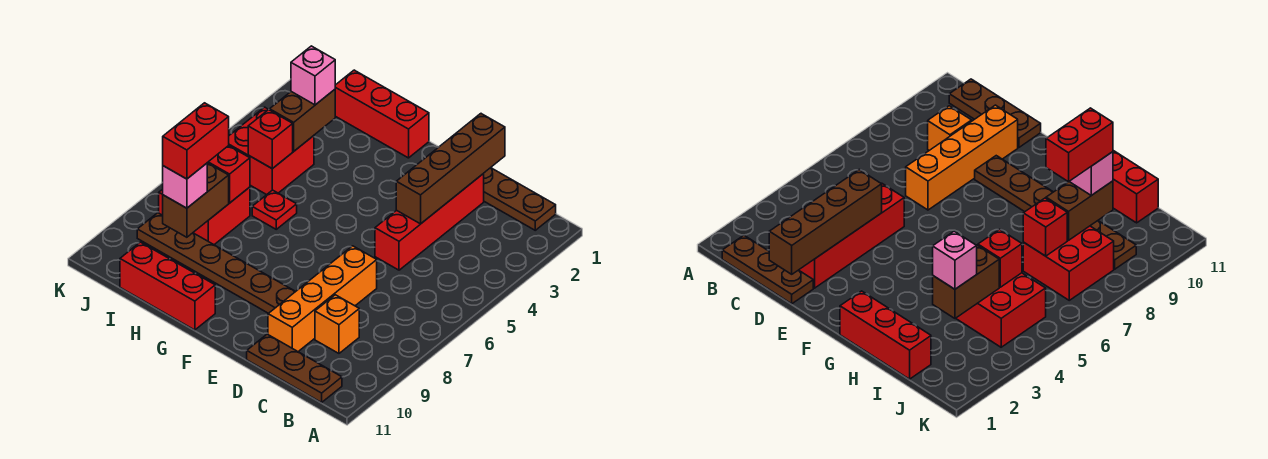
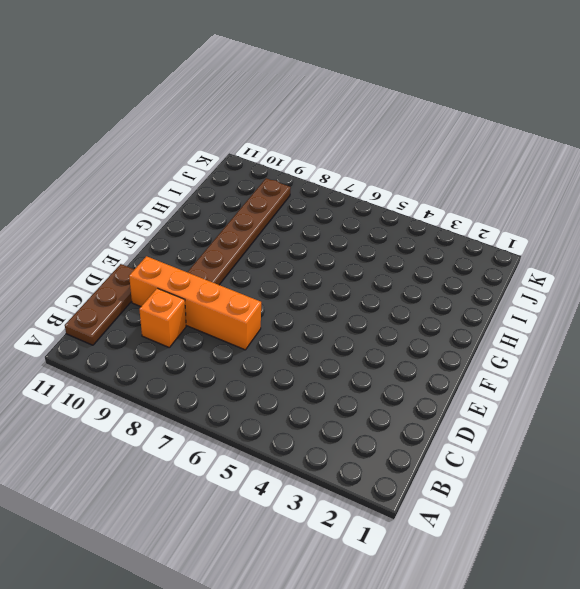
none -> brown plate B1:D1 level 1
none -> red brick D2:D5 level 1
none -> red brick G1:I1 level 1

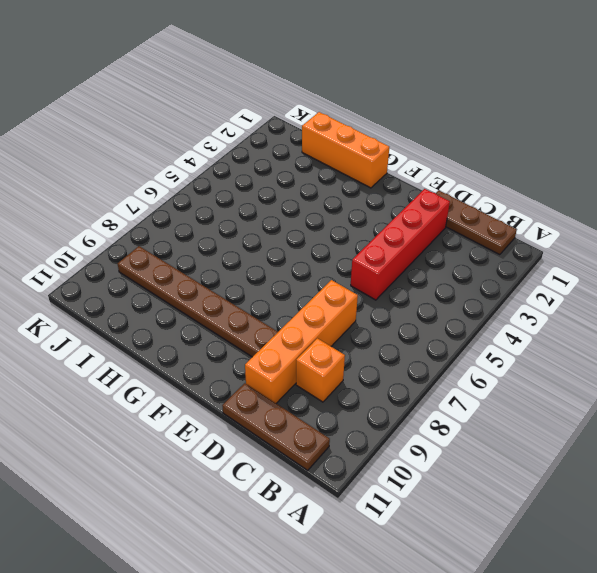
orange brick G1:I1 level 1 -> red brick G1:I1 level 1
none -> red brick G11:I11 level 1
none -> red plate H6 level 1
none -> red brick I4:J5 level 1

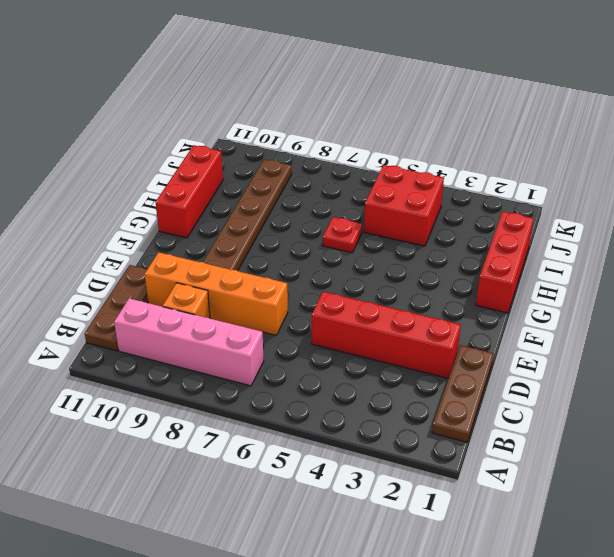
pink brick B7:B10 level 1 -> none
none -> red brick I7:J8 level 1
none -> brown brick D1:D4 level 2
none -> brown brick I3:I4 level 2

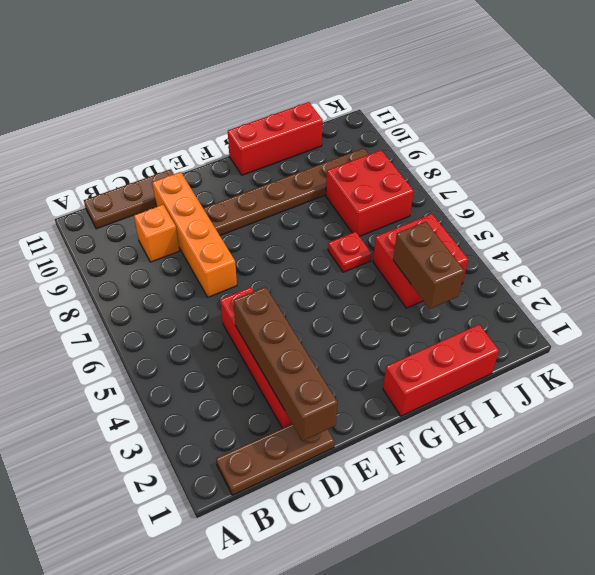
none -> red brick I5 level 2
none -> red brick I7 level 2
none -> brown brick I8:I9 level 2

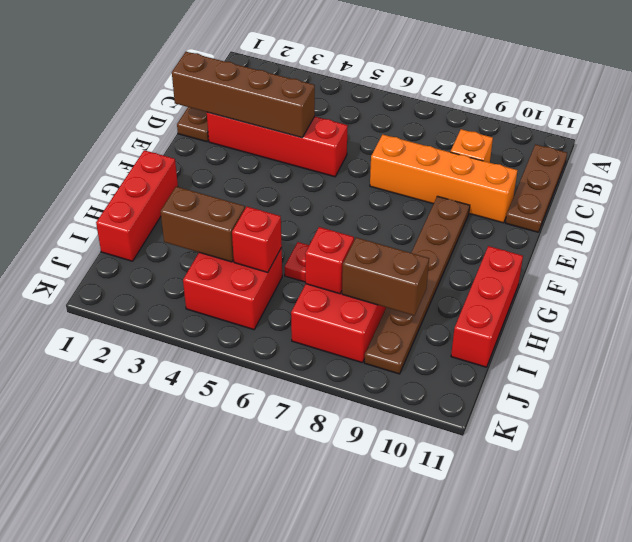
none -> pink brick I3 level 3
none -> pink brick I9 level 3
none -> red brick I8:I9 level 4

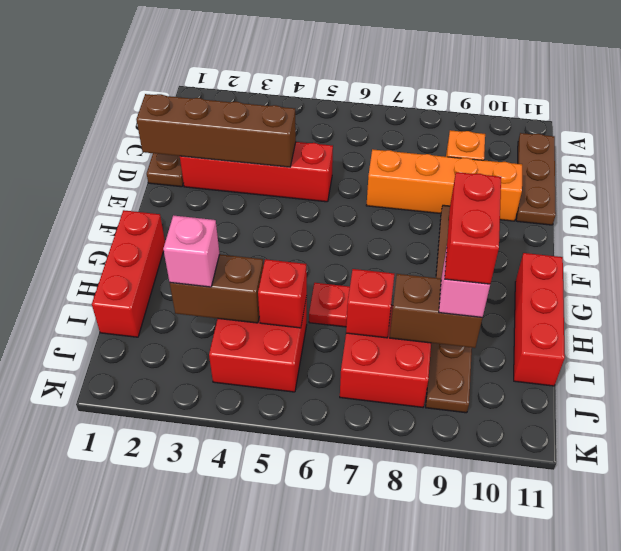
red brick H9:I9 level 4 -> red brick I8:I9 level 4

